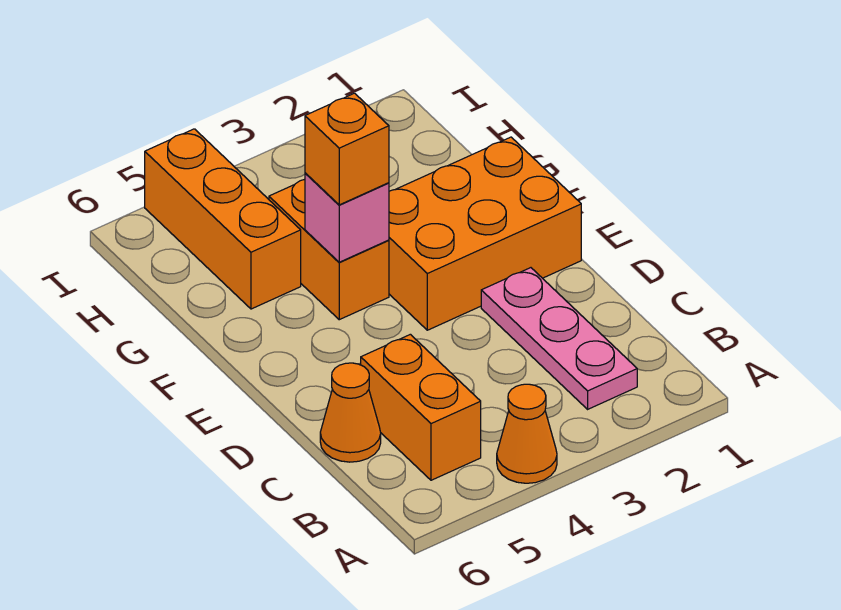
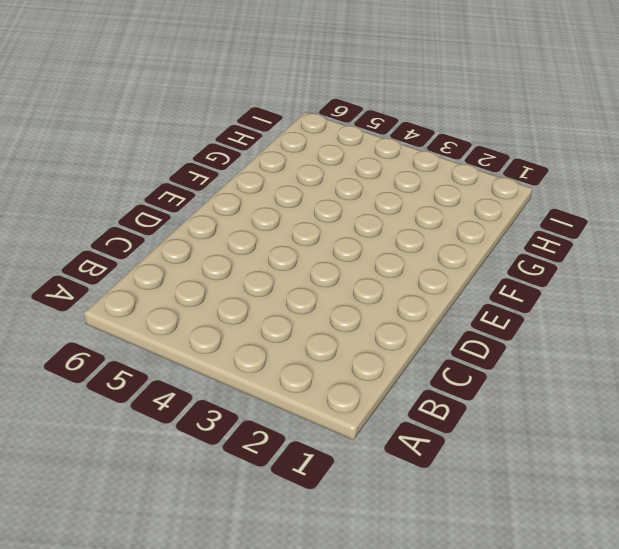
none -> orange cone A4 level 1
none -> pink plate B2:D2 level 1

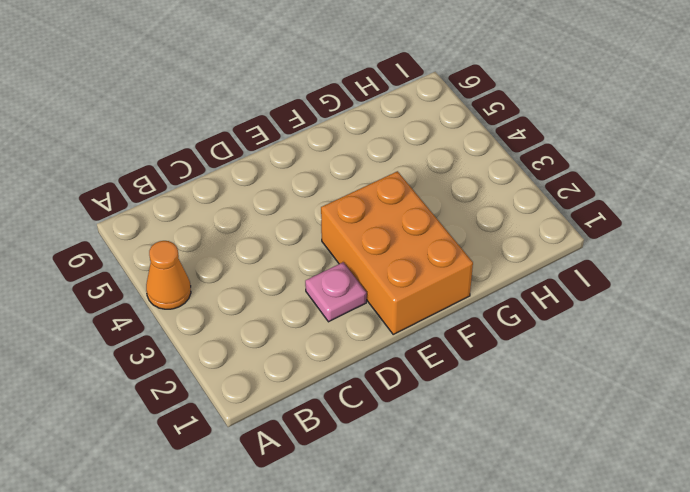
pink plate D2 level 1 -> pink plate B2:D2 level 1
none -> orange brick B5:C5 level 1
none -> orange cone C6 level 1

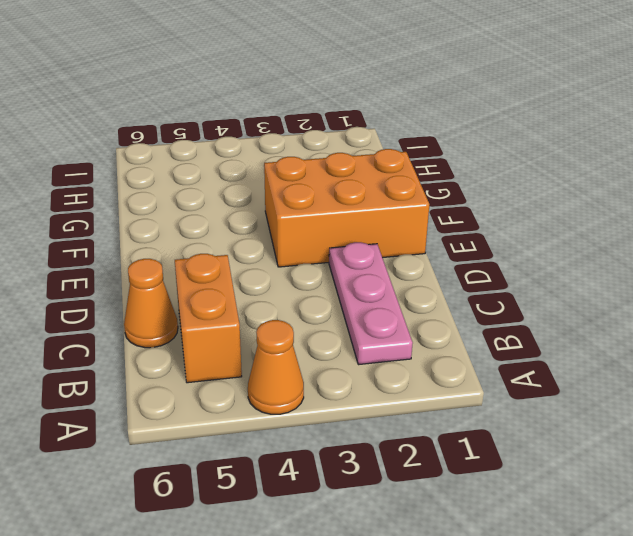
none -> orange brick F4:G4 level 1
none -> orange brick G5:I5 level 1

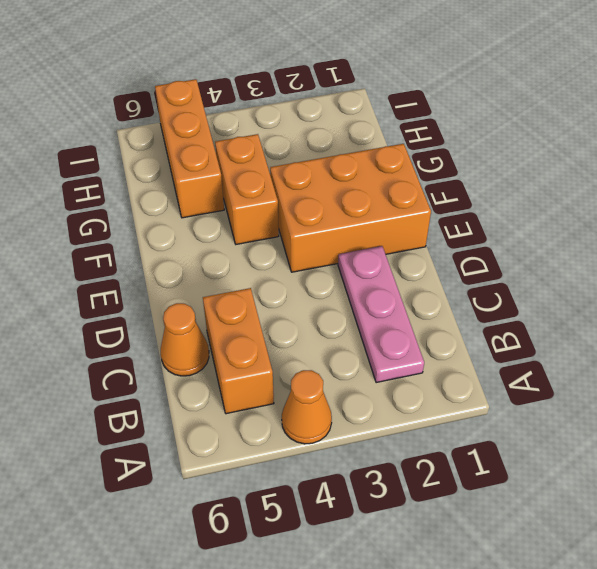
none -> pink brick F4 level 2
none -> orange brick F4 level 3

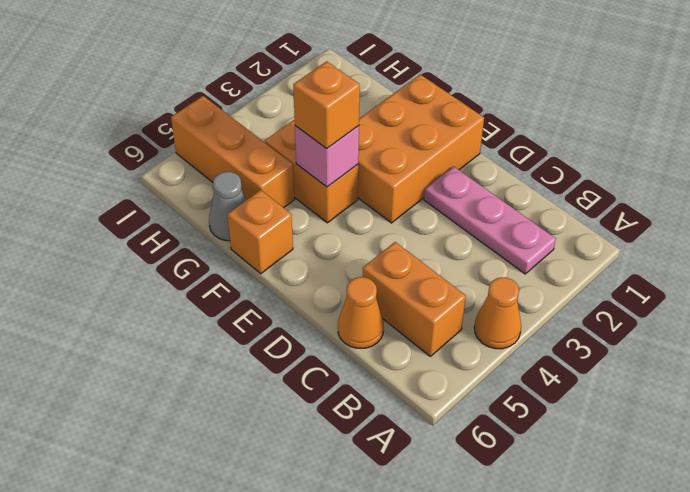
orange brick F6 level 1 -> none
grey cone G6 level 1 -> none

